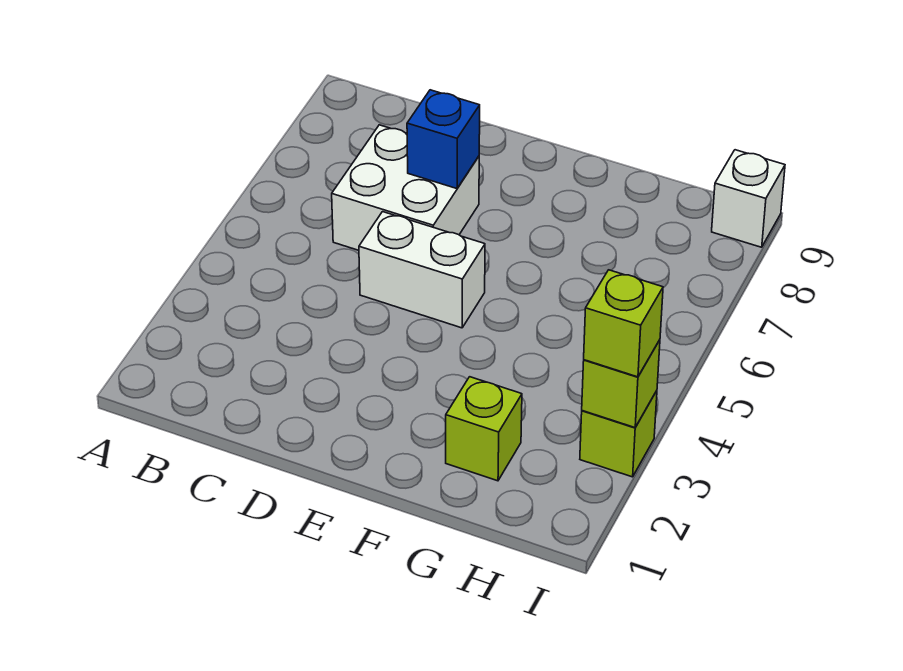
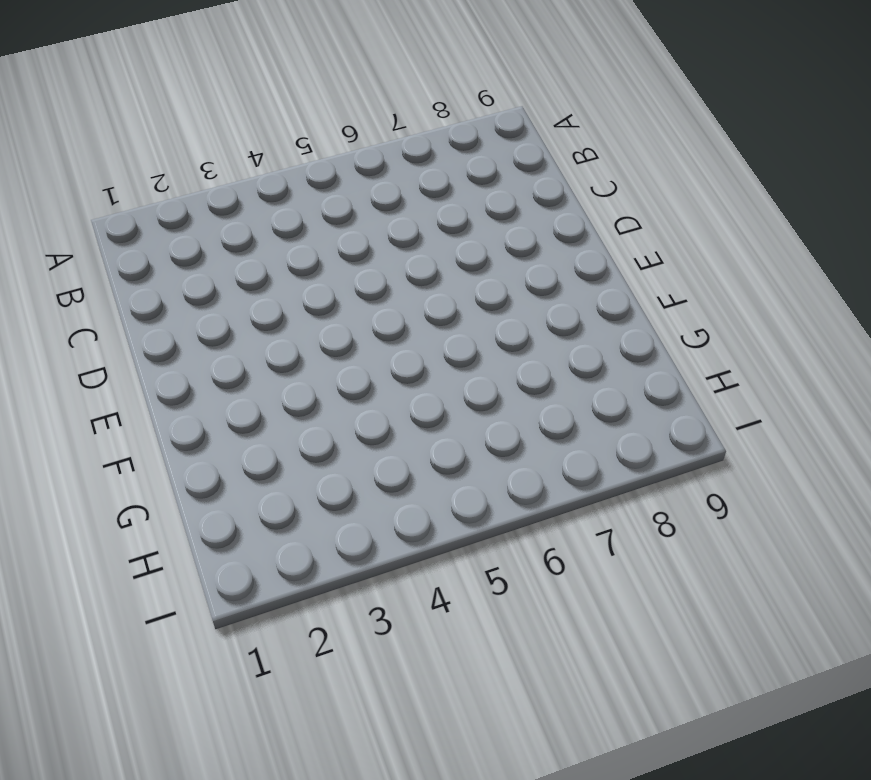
none -> white brick C6:D7 level 1
none -> white brick D5:E5 level 1

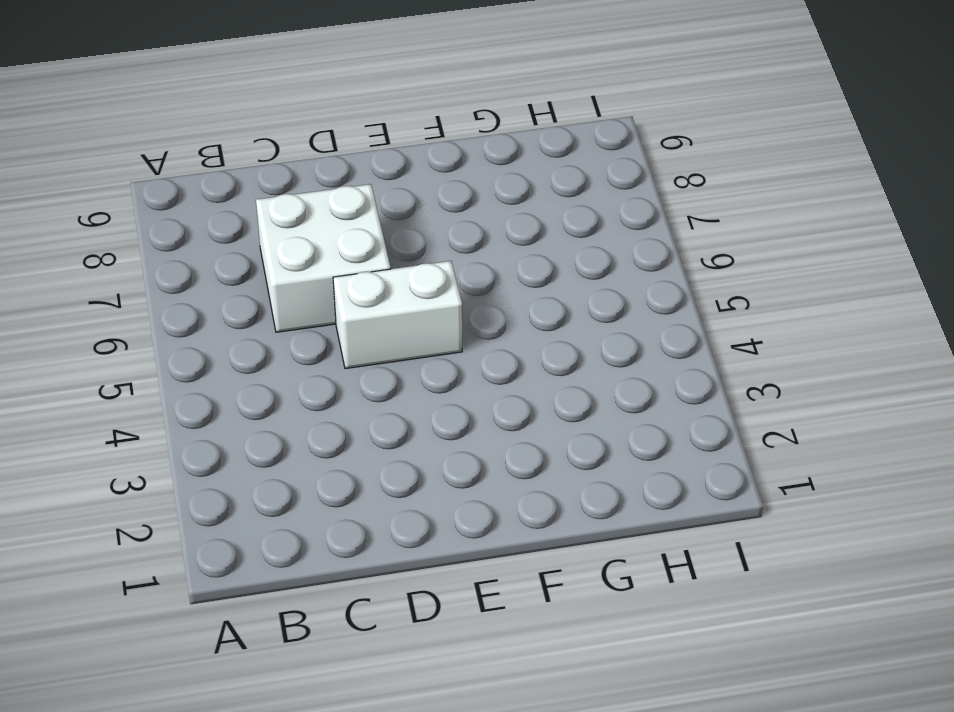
none -> lime brick G2 level 1
none -> lime brick I3 level 1

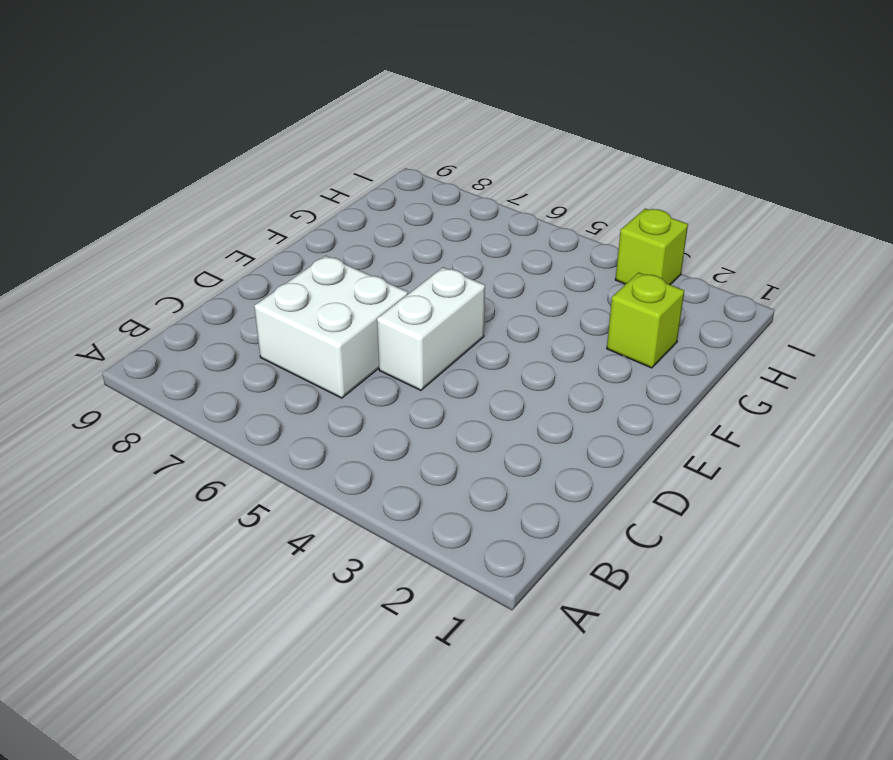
none -> white brick I9 level 1
none -> blue brick D7 level 2

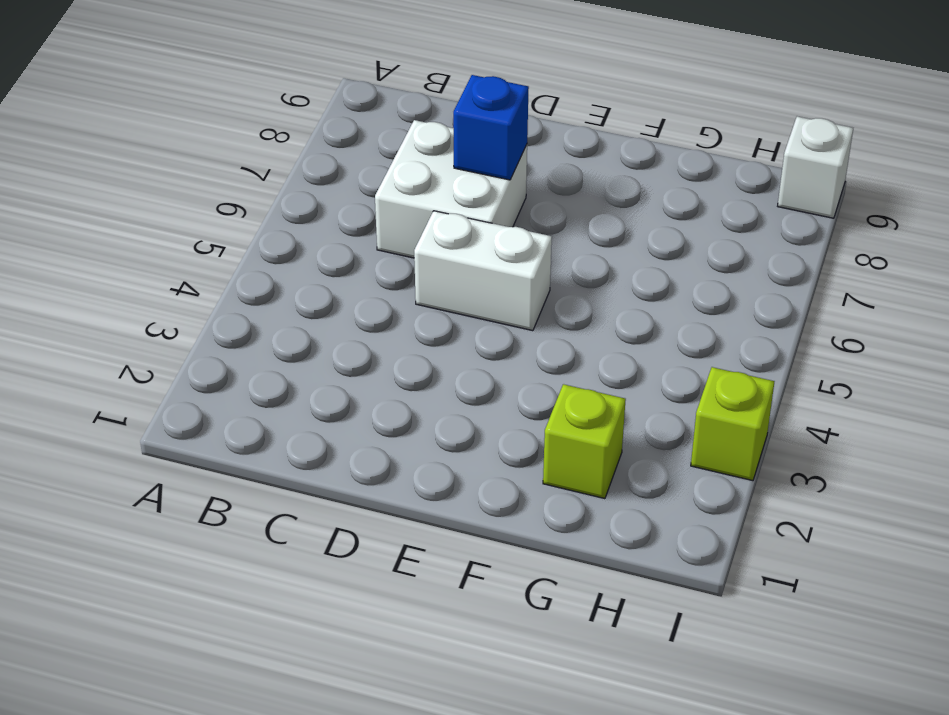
none -> lime brick I3 level 2
none -> lime brick I3 level 3

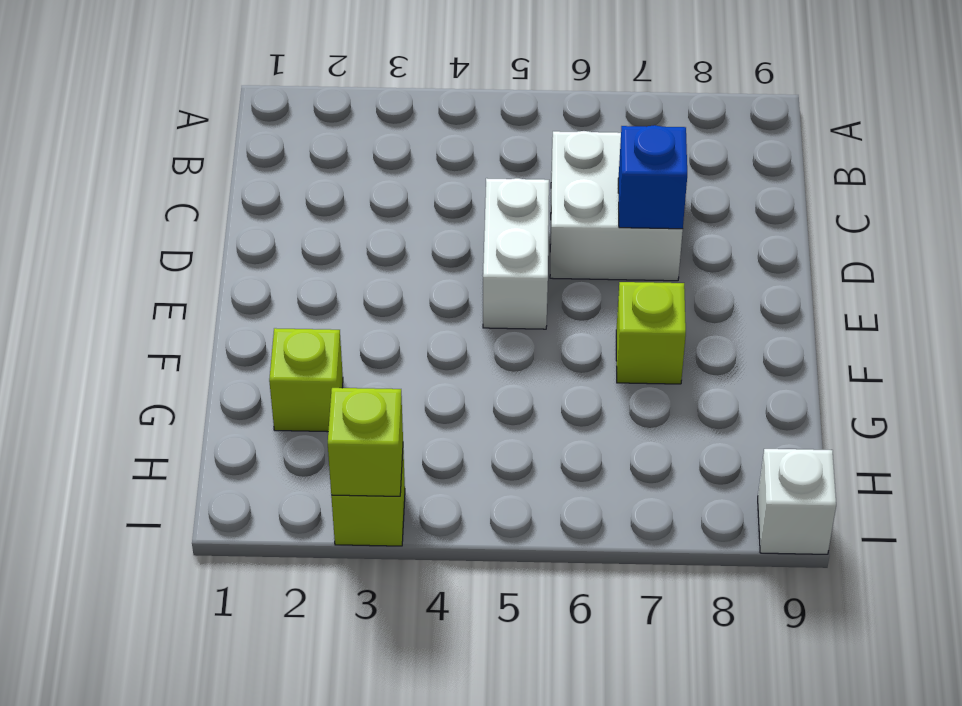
lime brick F7 level 1 -> lime brick I3 level 3

